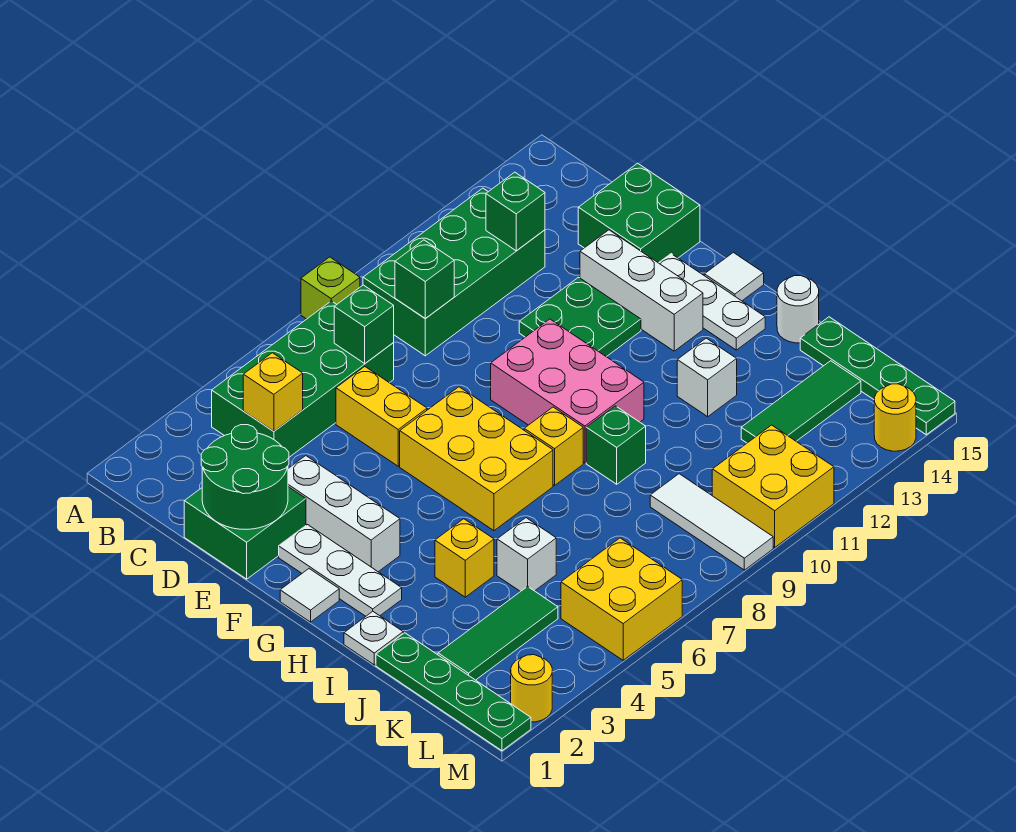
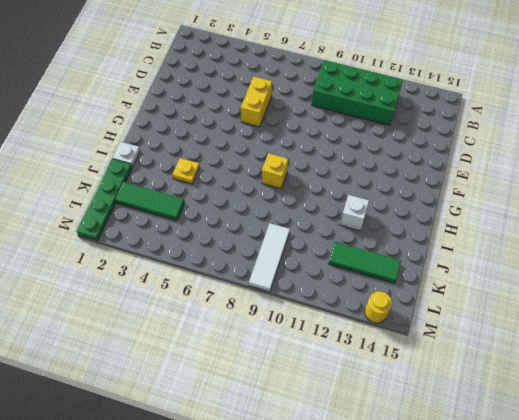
yellow plate I4 level 1 -> yellow brick I4 level 1
none -> lime brick A8 level 1
none -> green brick B4:C7 level 1
none -> green brick D1:E2 level 1
none -> green brick D14:E15 level 1

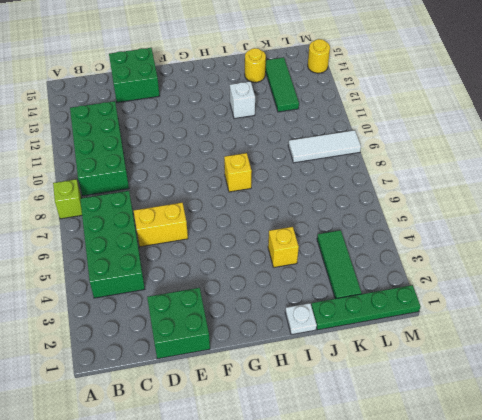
yellow round brick J14 level 1 -> yellow round brick M2 level 1
none -> white brick E3:G3 level 1
none -> green plate E11:F12 level 1
none -> white brick E13:G13 level 1
none -> white plate F2:H2 level 1

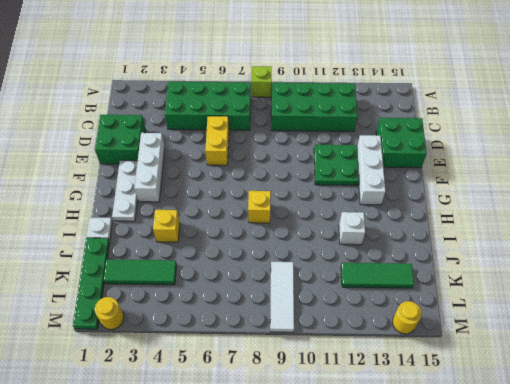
none -> yellow brick F6:H7 level 1
none -> pink brick F9:H10 level 1
none -> white plate F14:H14 level 1
none -> white tile G1 level 1

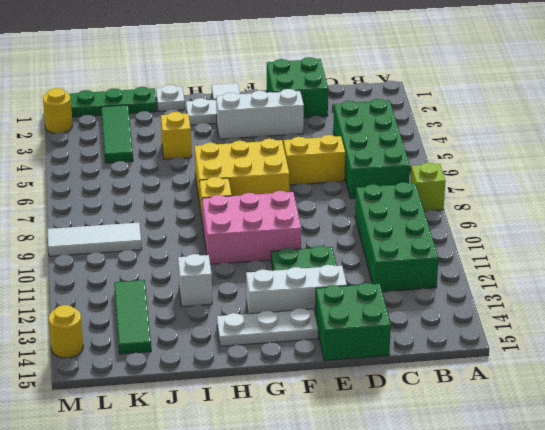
none -> white tile G15 level 1
none -> green brick I9 level 1
none -> white round brick I15 level 1
none -> white brick J5 level 1

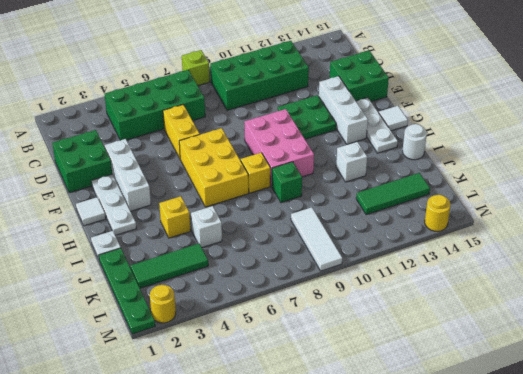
none -> green plate J15:M15 level 1
none -> yellow brick L5:M6 level 1
none -> yellow brick L10:M11 level 1
none -> yellow brick C4 level 2

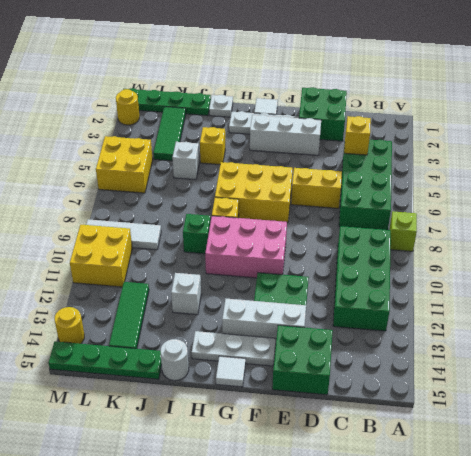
none -> green brick C7 level 2
none -> green brick C9 level 2
none -> green brick C12 level 2
none -> green round brick D1:E2 level 2

